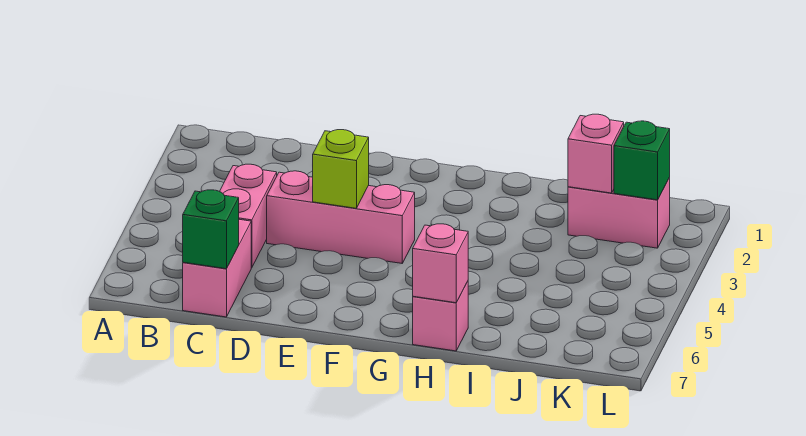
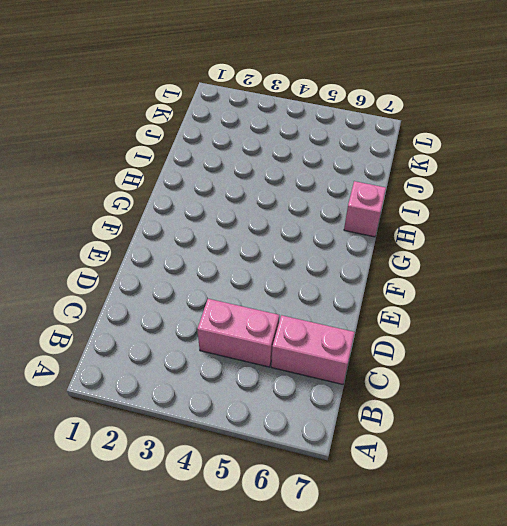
none -> pink brick D4:F4 level 1
none -> pink brick J2:K2 level 1

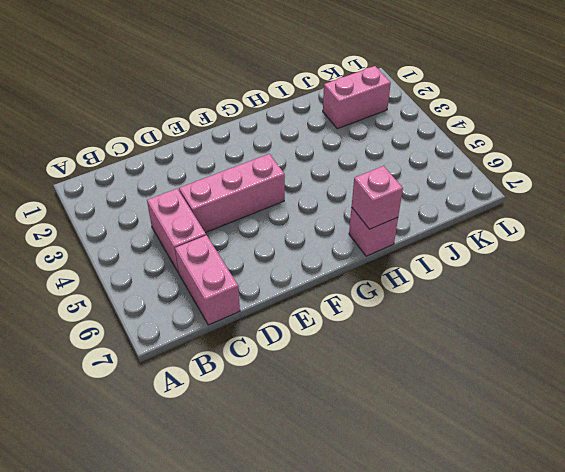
none -> green brick C7 level 2
none -> lime brick E4 level 2

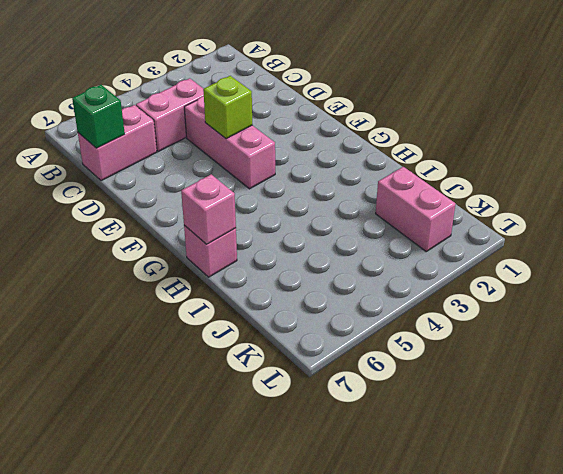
none -> pink brick J2 level 2
none -> green brick K2 level 2

